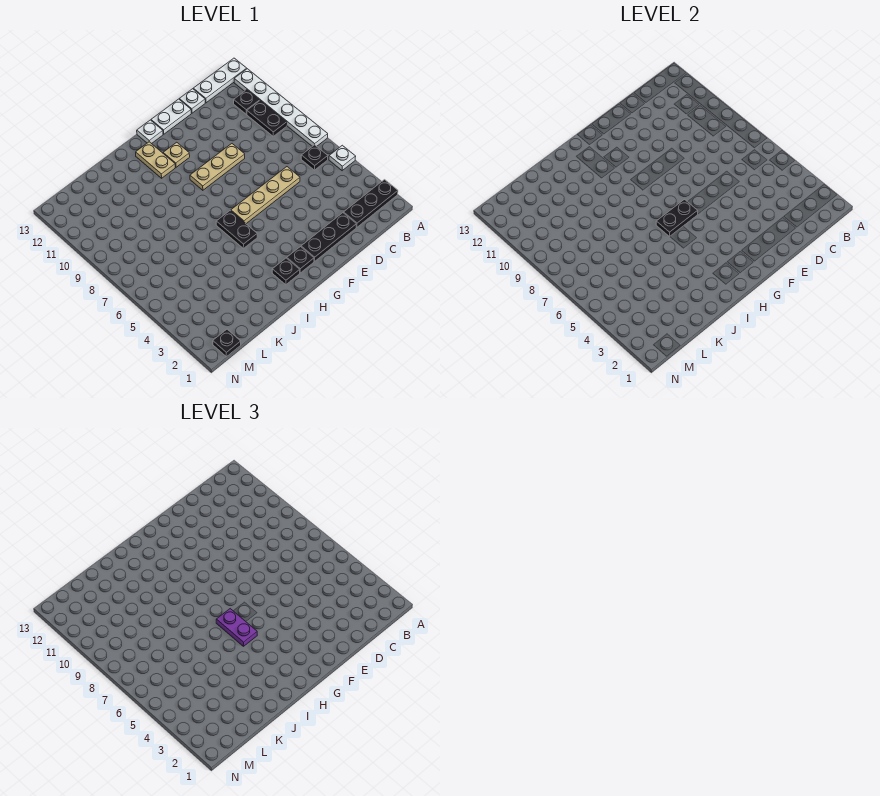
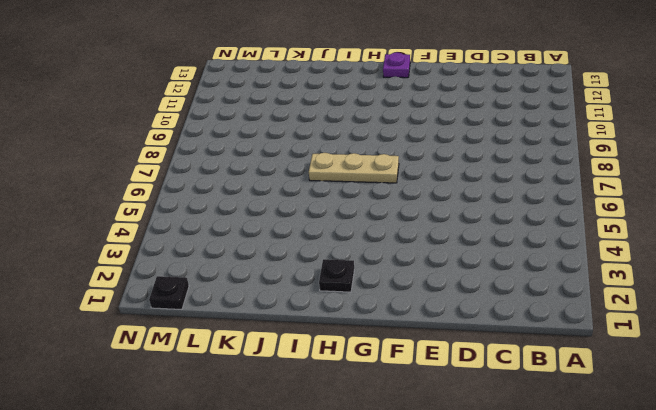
tan plate G7:I7 level 1 -> tan plate E9:G9 level 1
purple plate G13 level 1 -> white plate G13 level 1
none -> black plate A2:C2 level 1
none -> white plate A5 level 1
none -> white plate A7:A12 level 1

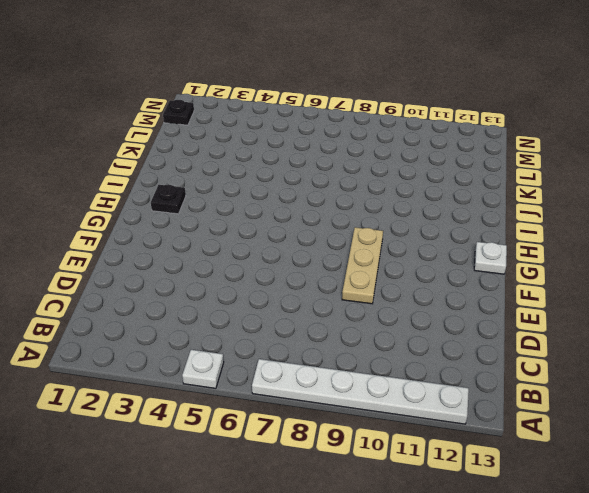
none -> black plate A2:C2 level 1
none -> white plate A13:C13 level 1
none -> black plate B6 level 1

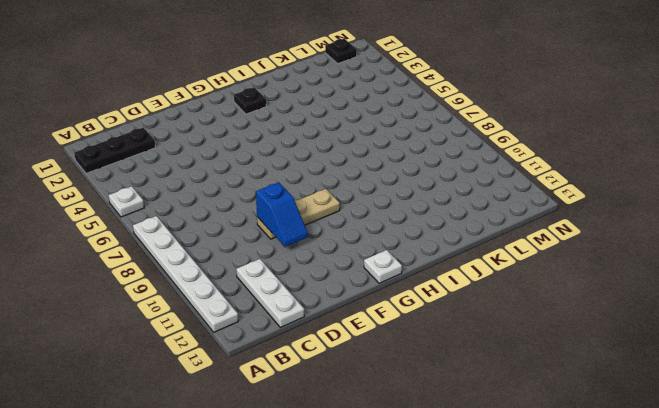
white plate C11:C13 level 1 -> white plate A13:C13 level 1
blue slope E9:E10 level 2 top 9 -> none
none -> black plate B6 level 1
none -> black plate B9:B10 level 1
none -> black plate B11 level 1

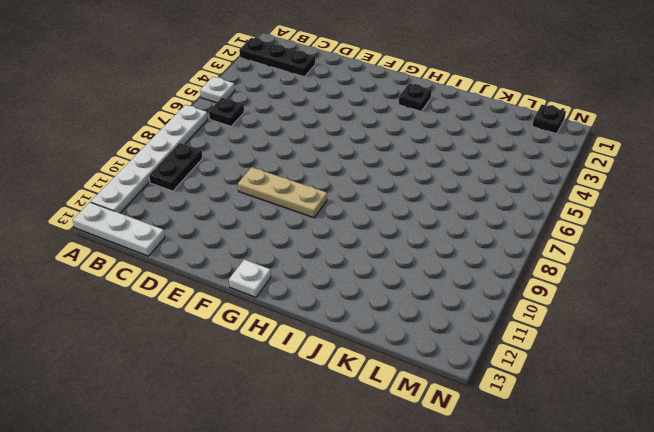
none -> black plate B11 level 1
none -> black plate D2:F2 level 1
none -> tan plate D6:G6 level 1

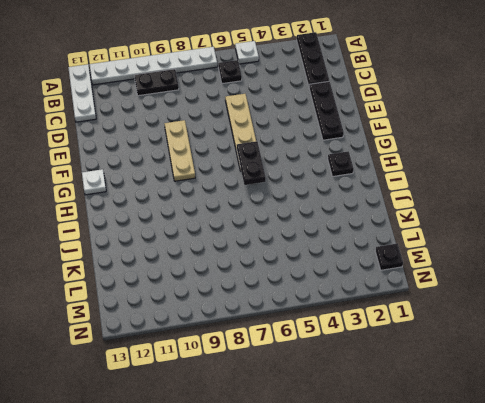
none -> black plate B11 level 1
none -> white plate D13 level 1
none -> white plate E13:F13 level 1

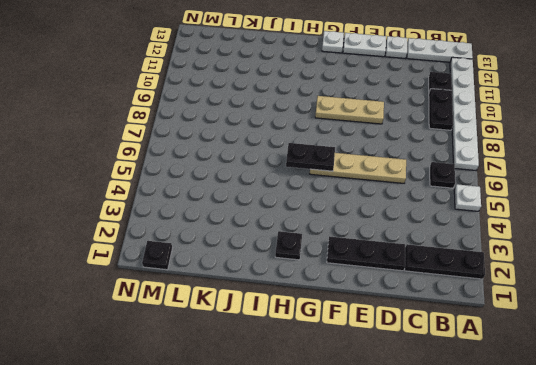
none -> black plate G2 level 1
none -> tan plate G11 level 1
none -> black plate H5:H6 level 1

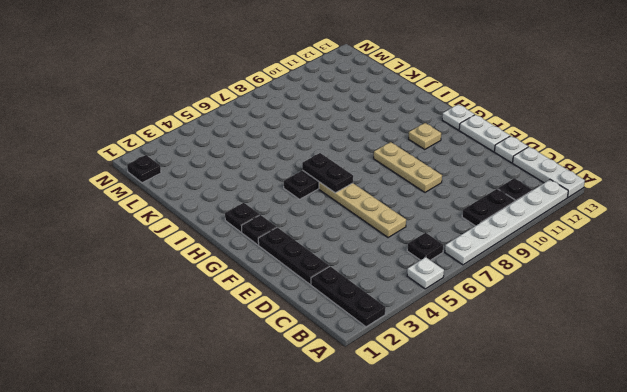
none -> tan plate H11:H12 level 1
none -> purple plate H5:H6 level 3

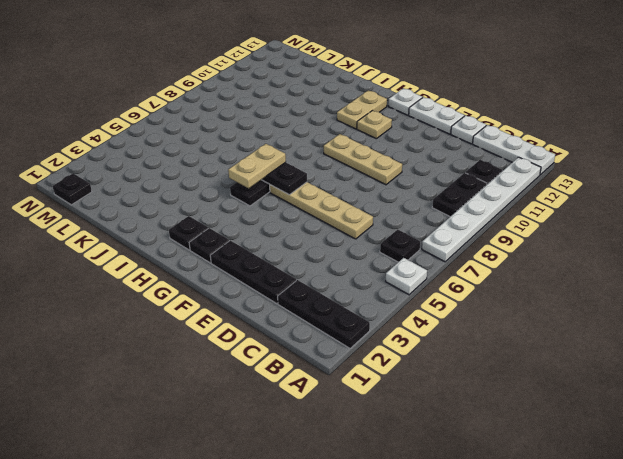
tan plate H5:H6 level 3 -> purple plate H5:H6 level 3

